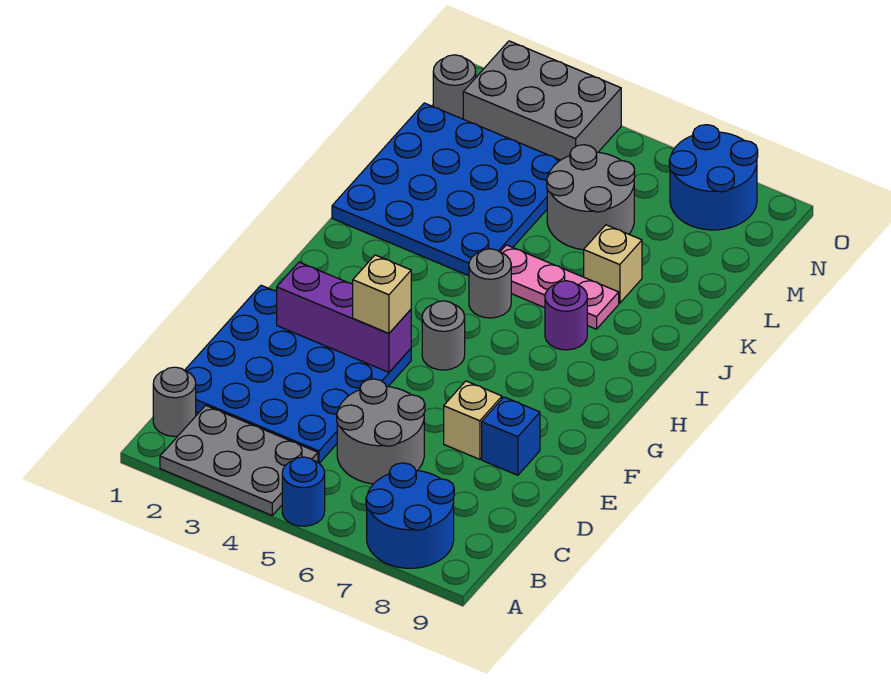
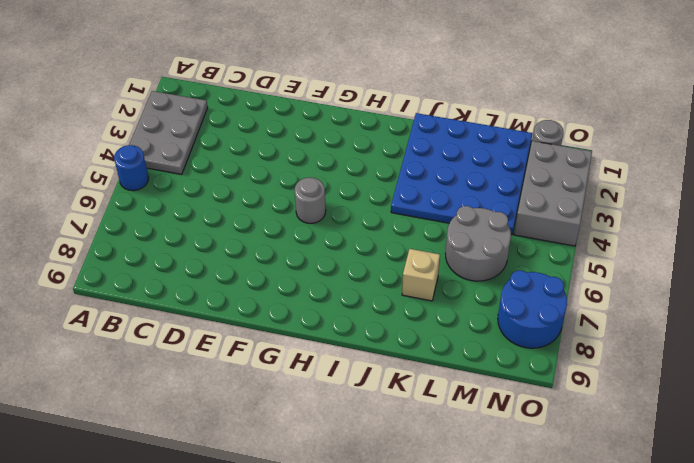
none -> blue round brick A7:B8 level 1
none -> grey round brick B1 level 1
none -> blue plate C1:F4 level 1

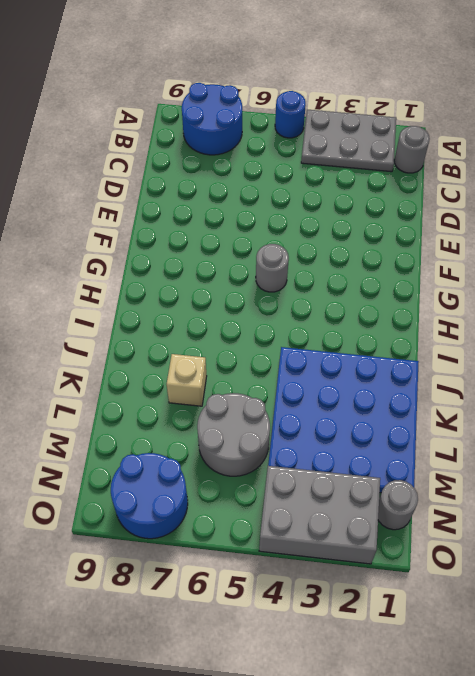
none -> blue plate C1:F4 level 1
none -> grey round brick C5:D6 level 1
none -> tan brick E7 level 1

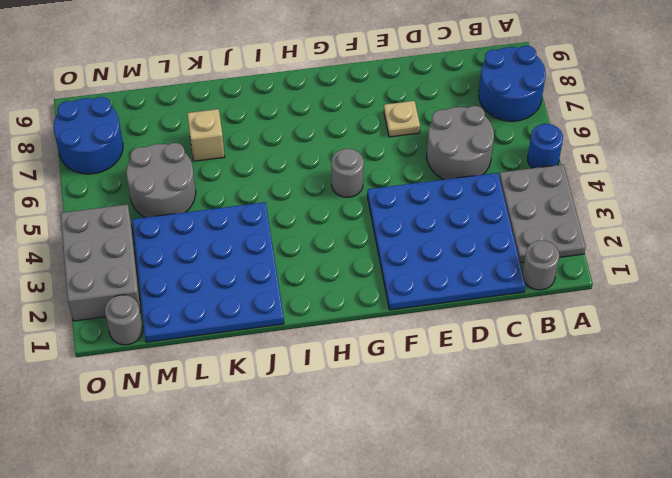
tan plate E7 level 1 -> tan brick E7 level 1
none -> blue brick E8 level 1
none -> grey round brick I5 level 1
none -> purple round brick I7 level 1

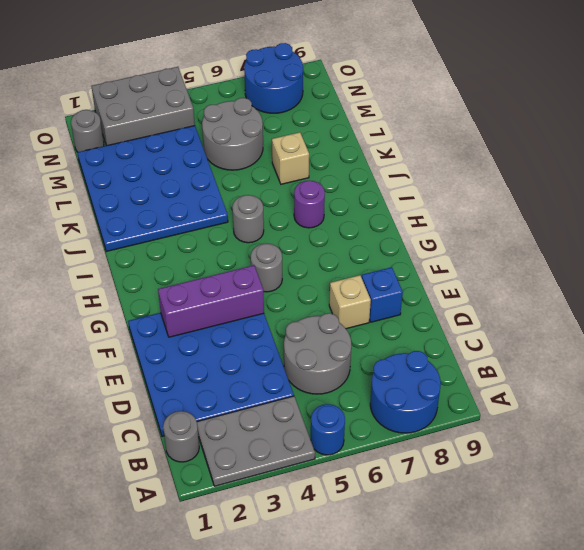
none -> pink plate J5:J7 level 1
none -> tan brick F4 level 3

